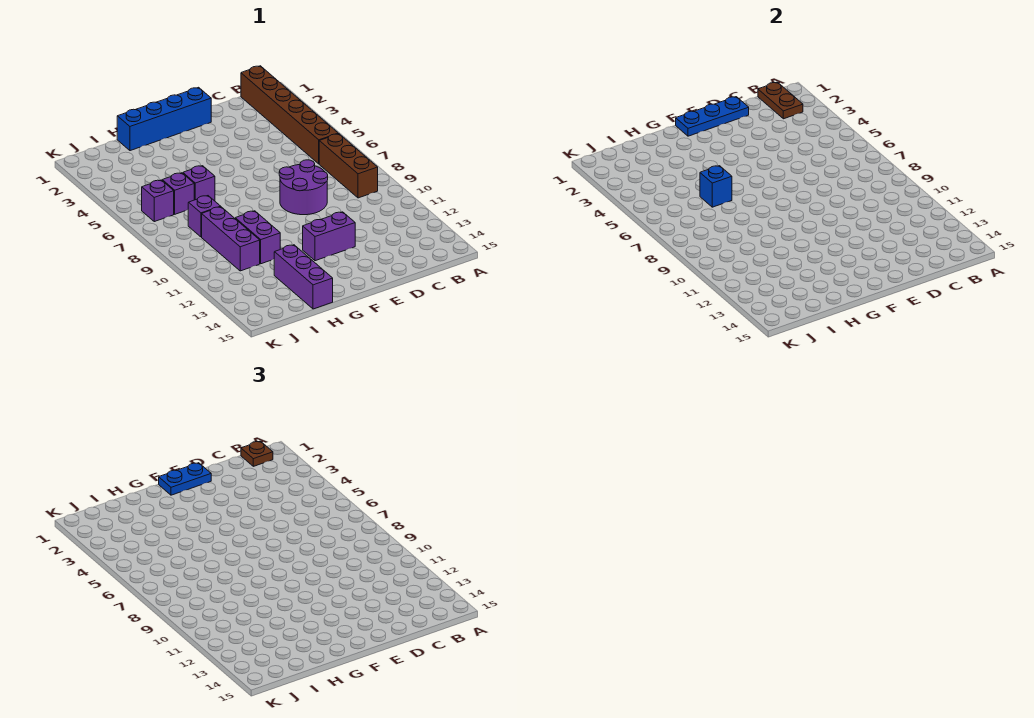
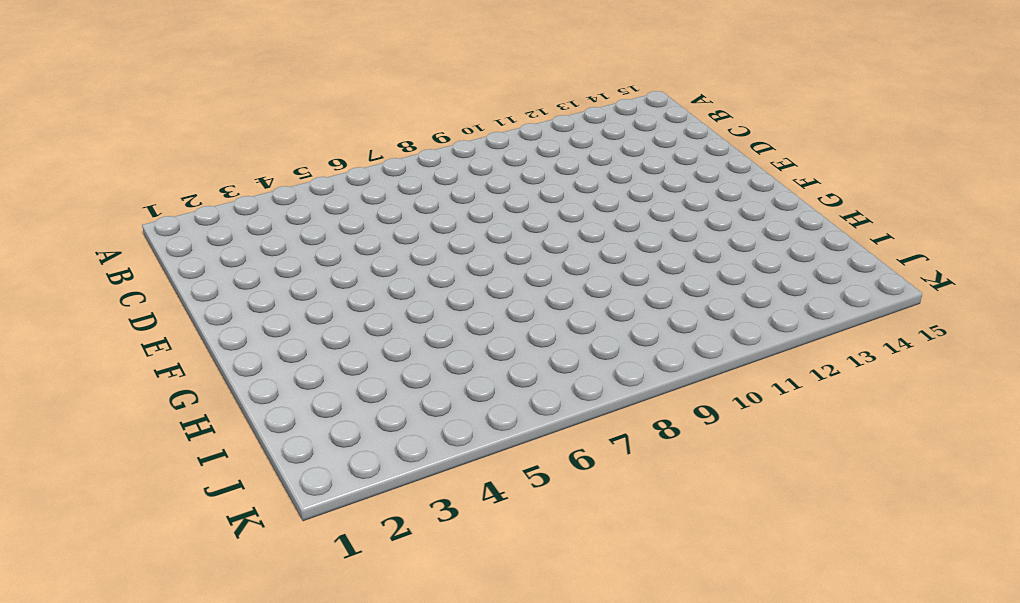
none -> brown brick B1:B6 level 1
none -> brown brick B7:B9 level 1
none -> purple round brick D8:E9 level 1

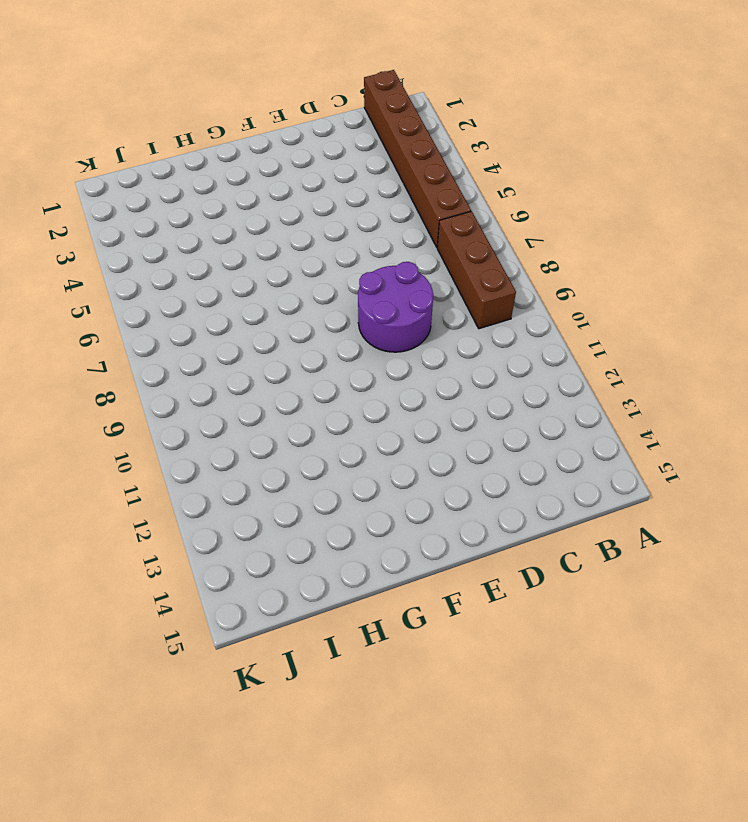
none -> blue brick E1:H1 level 1
none -> purple brick E12:F12 level 1
none -> purple brick H6 level 1

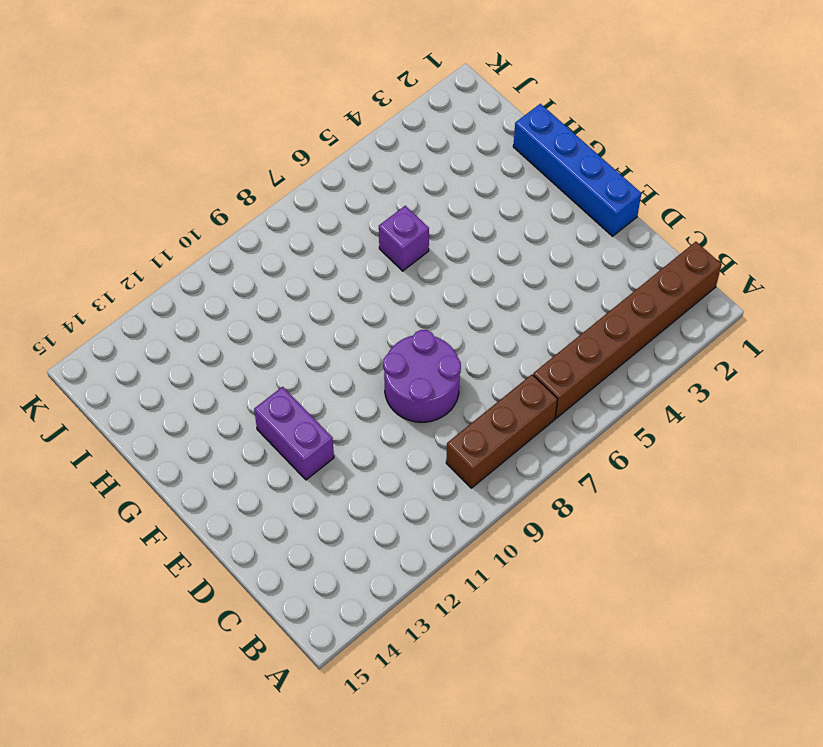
none -> purple brick H10:H11 level 1
none -> purple brick H13:H15 level 1
none -> purple brick I6 level 1

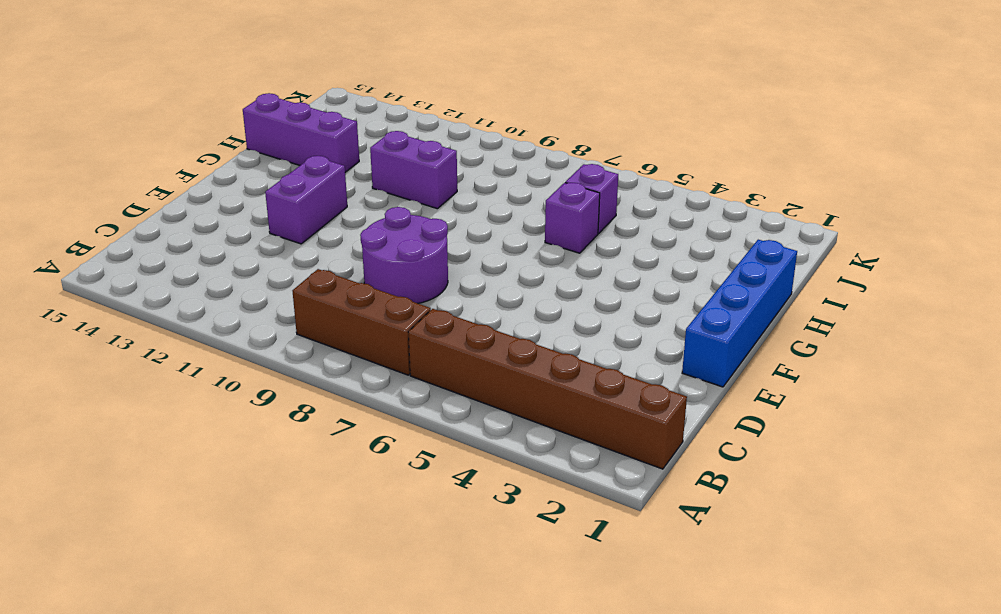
none -> purple brick I8 level 1
none -> purple brick I9:I11 level 1
none -> purple brick J6 level 1

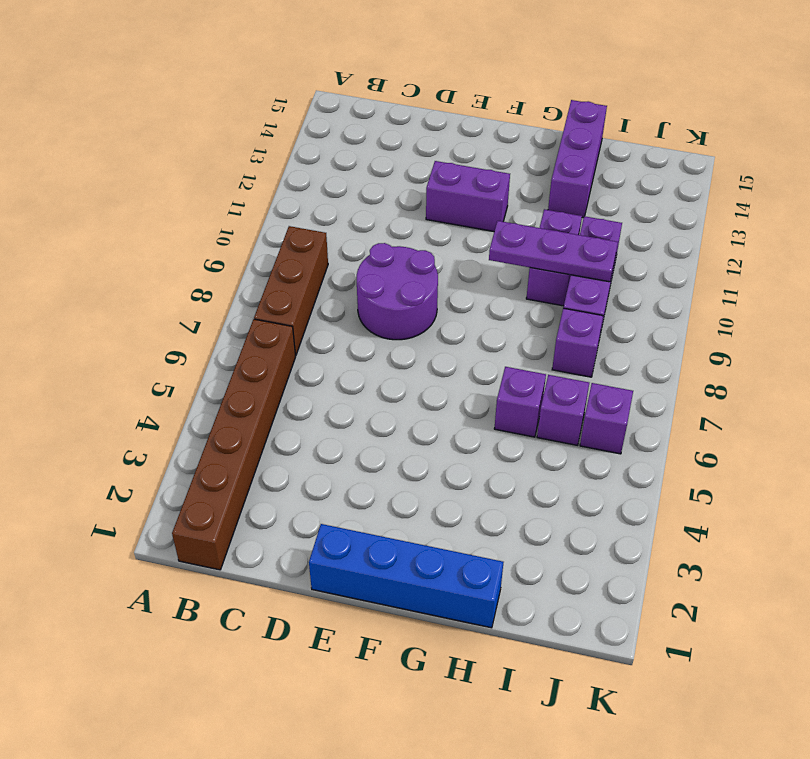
purple plate G10:I10 level 2 -> none
none -> brown plate B1:B2 level 2
none -> blue plate D1:F1 level 2
none -> blue brick H6 level 2

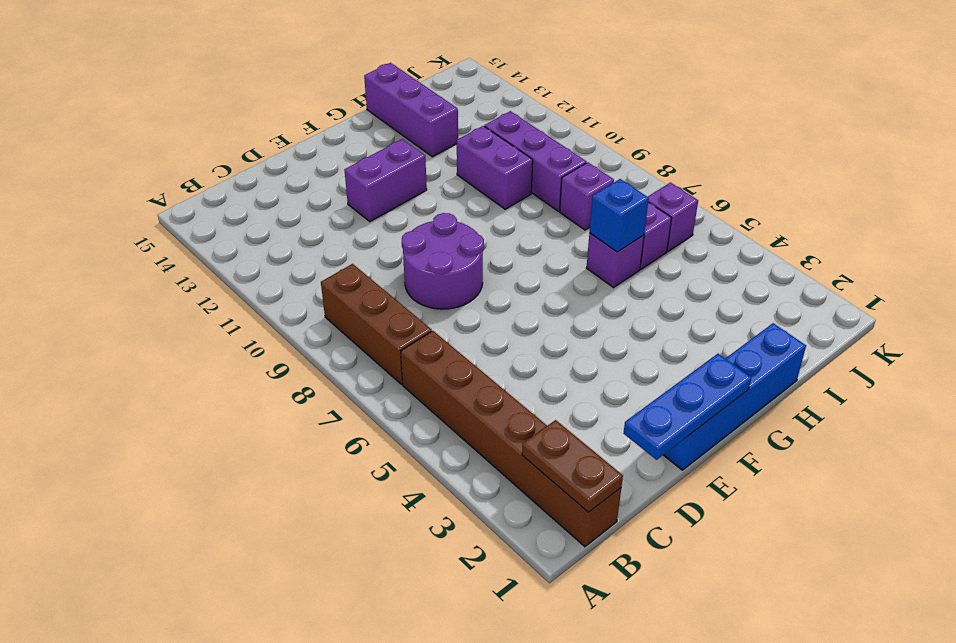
none -> brown plate B1 level 3
none -> blue plate E1:F1 level 3

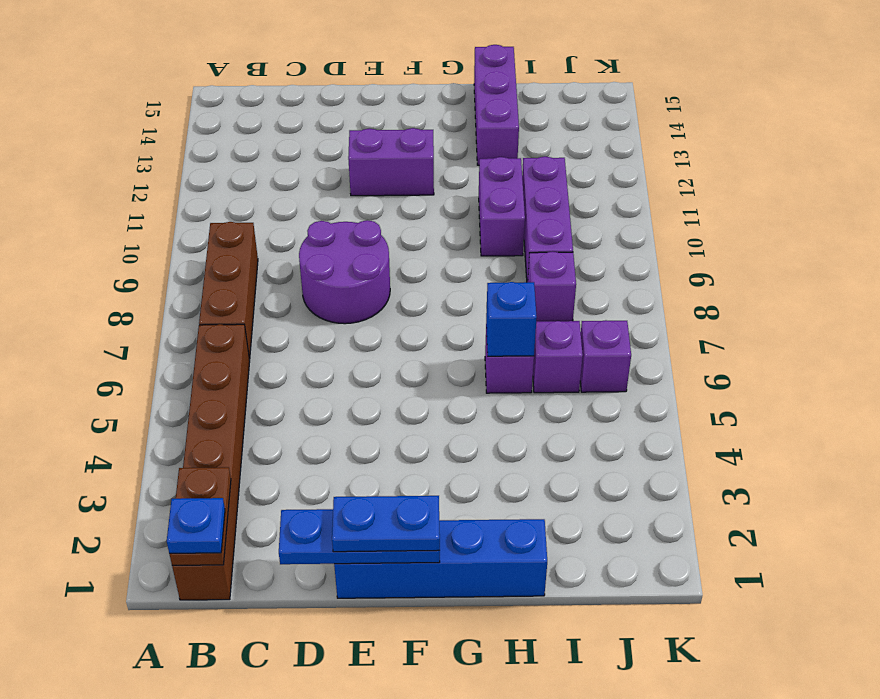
blue plate B1 level 3 -> brown plate B1 level 3

